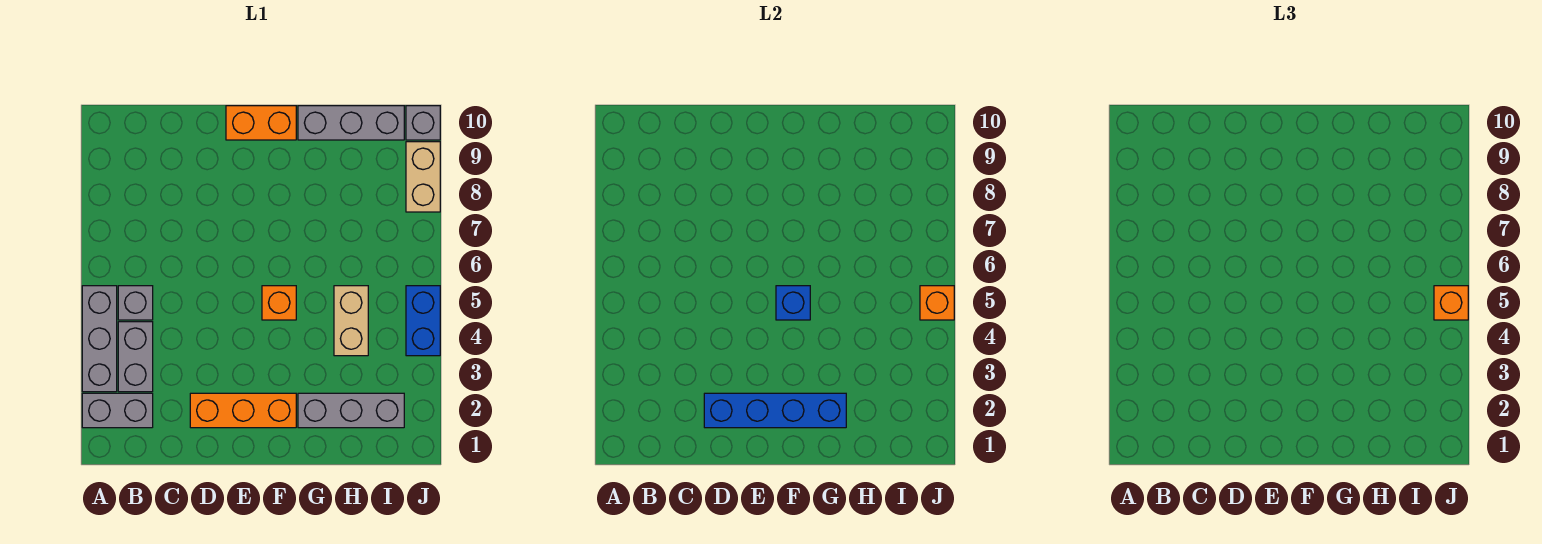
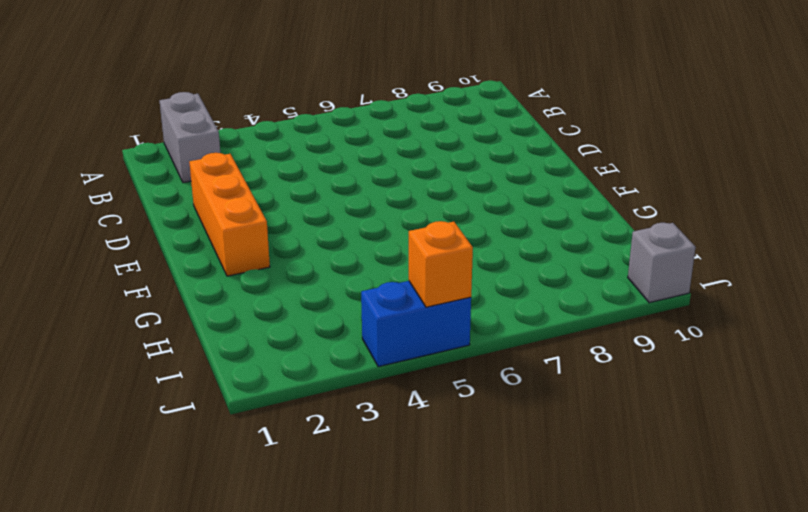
none -> grey brick A3:A5 level 1
none -> grey brick B3:B4 level 1
none -> grey brick B5 level 1

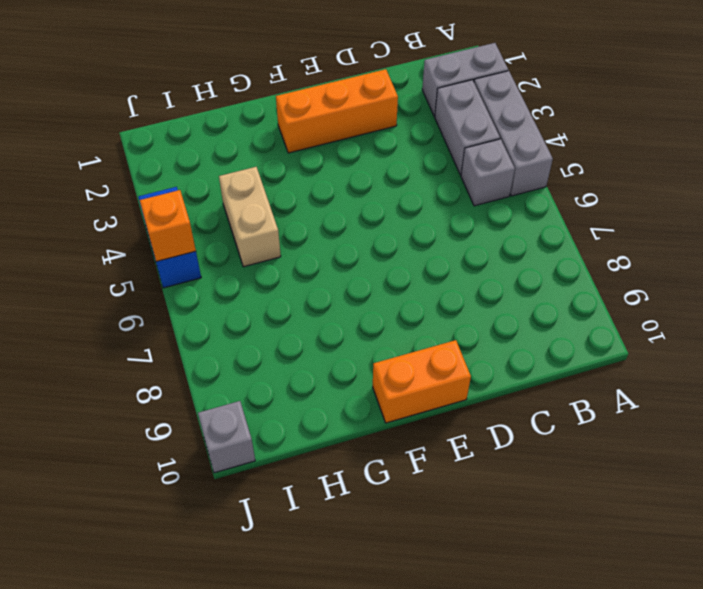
none -> orange brick F5 level 1
none -> grey brick G2:I2 level 1
none -> grey brick G10:I10 level 1

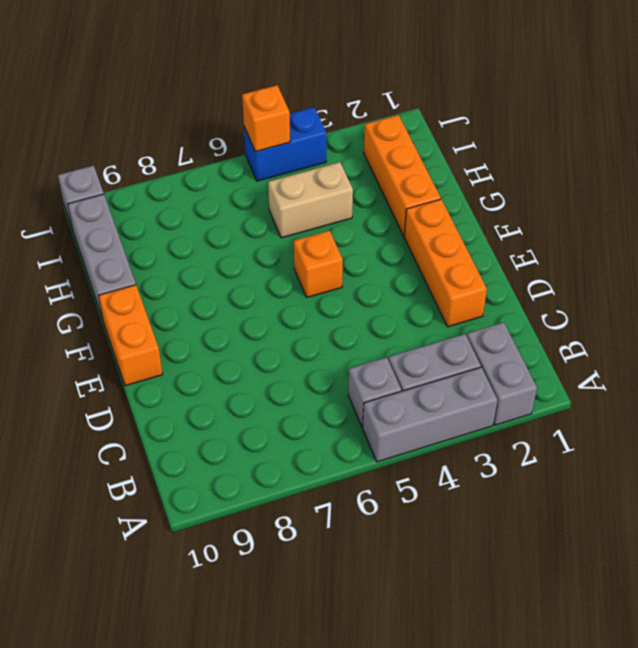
orange brick G2:I2 level 1 -> grey brick G2:I2 level 1
none -> tan brick J8:J9 level 1
none -> blue brick D2:G2 level 2
none -> blue brick F5 level 2

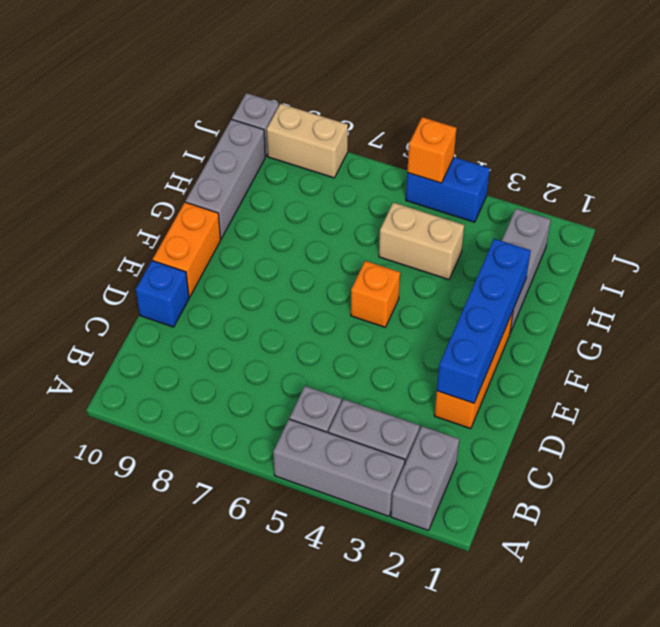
blue brick D10 level 1 -> blue brick F5 level 2
none -> orange brick J5 level 3

